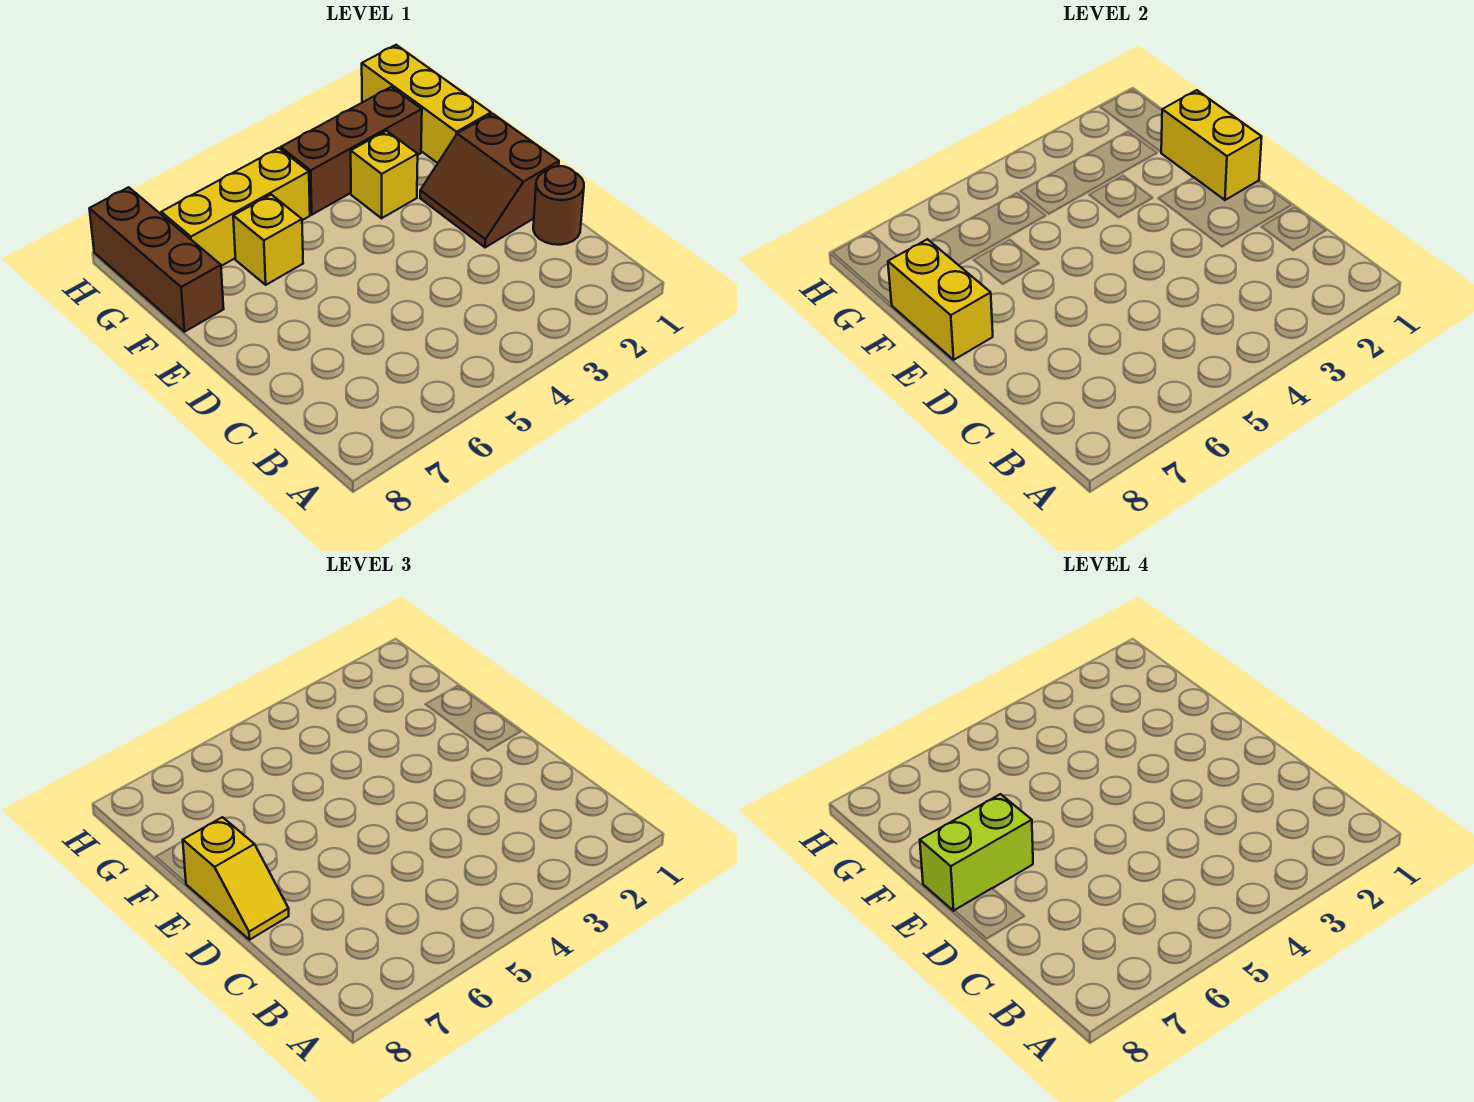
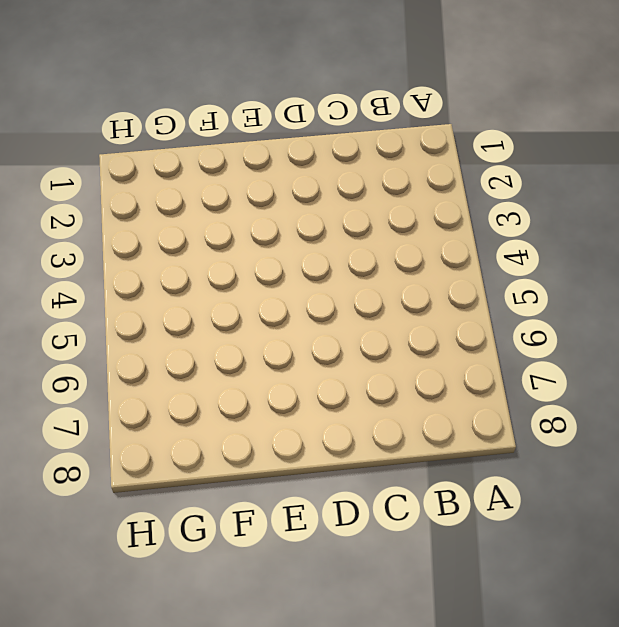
none -> brown round brick C1 level 1
none -> brown slope D1:E2 level 1 top 1
none -> yellow brick F1:H1 level 1

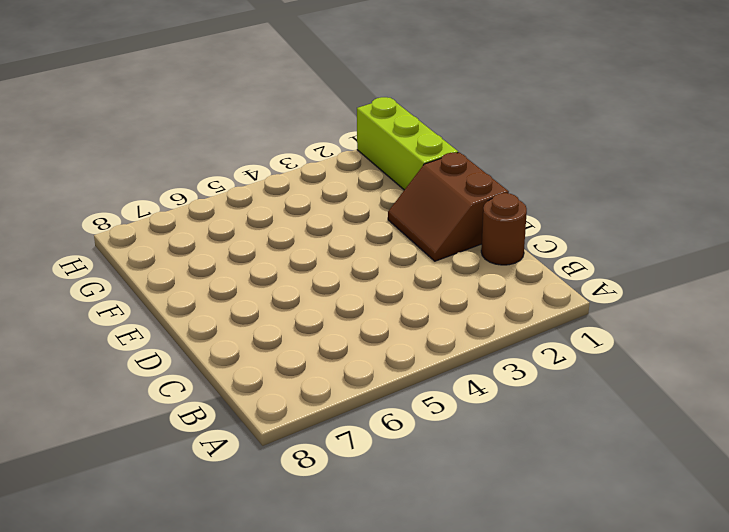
lime brick F1:H1 level 1 -> yellow brick F1:H1 level 1
none -> yellow brick F3 level 1
none -> yellow brick F6 level 1
none -> brown brick F8:H8 level 1

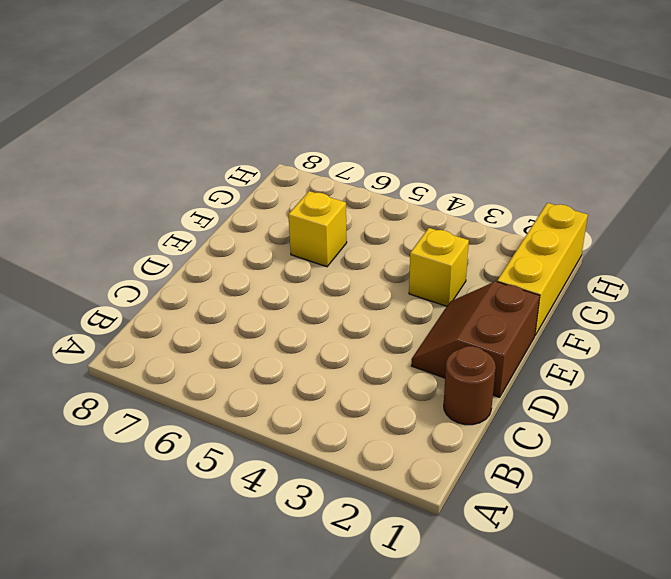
none -> brown brick F8:H8 level 1
none -> brown brick G2:G4 level 1
none -> yellow brick G5:G7 level 1

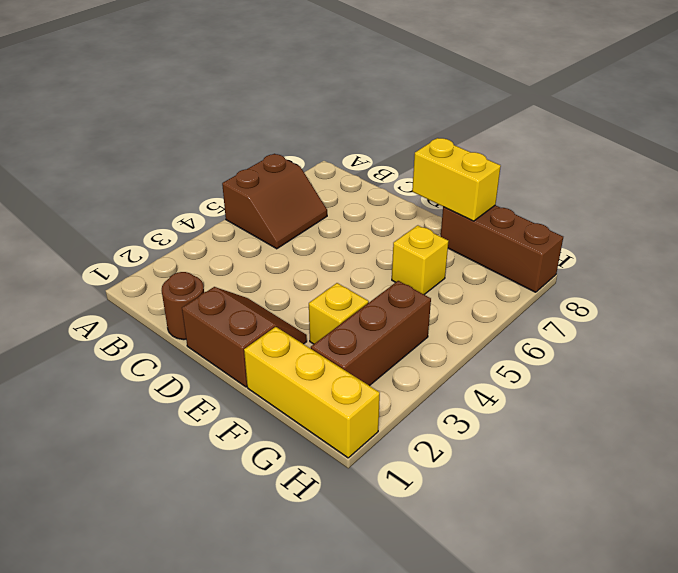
brown slope A5:B6 level 1 top A -> none
none -> yellow brick G5:G7 level 1
none -> yellow brick E1:F1 level 2
none -> yellow slope D8:E8 level 3 top E

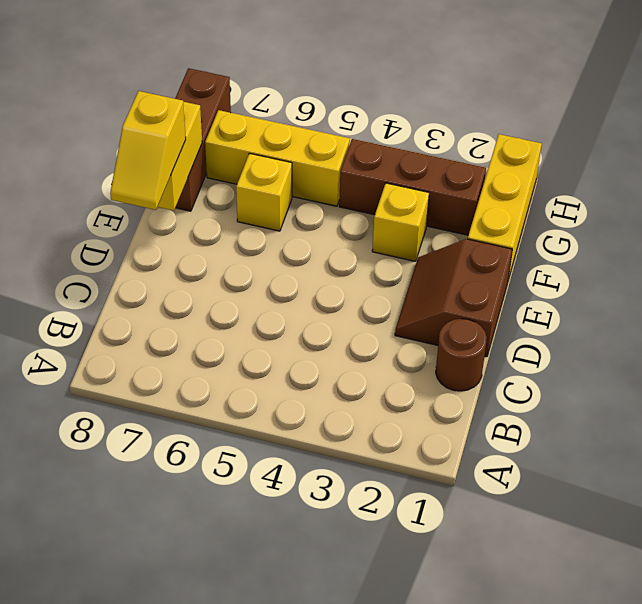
none -> yellow brick E1:F1 level 2
none -> lime brick E7:E8 level 4

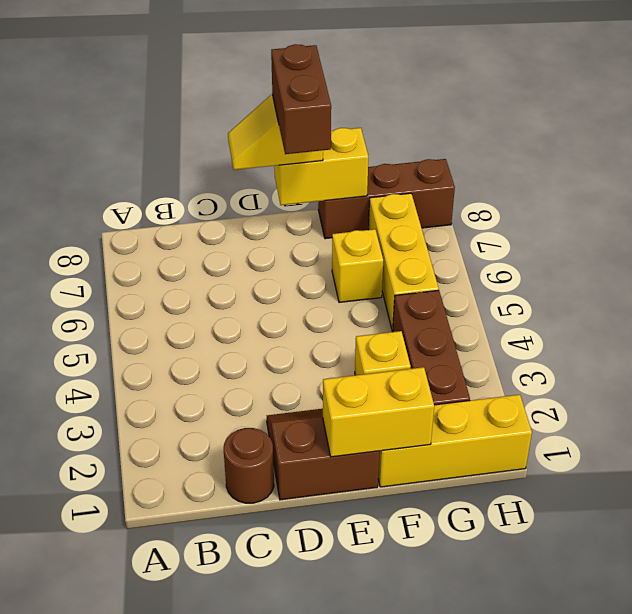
brown brick E7:E8 level 4 -> lime brick E7:E8 level 4

